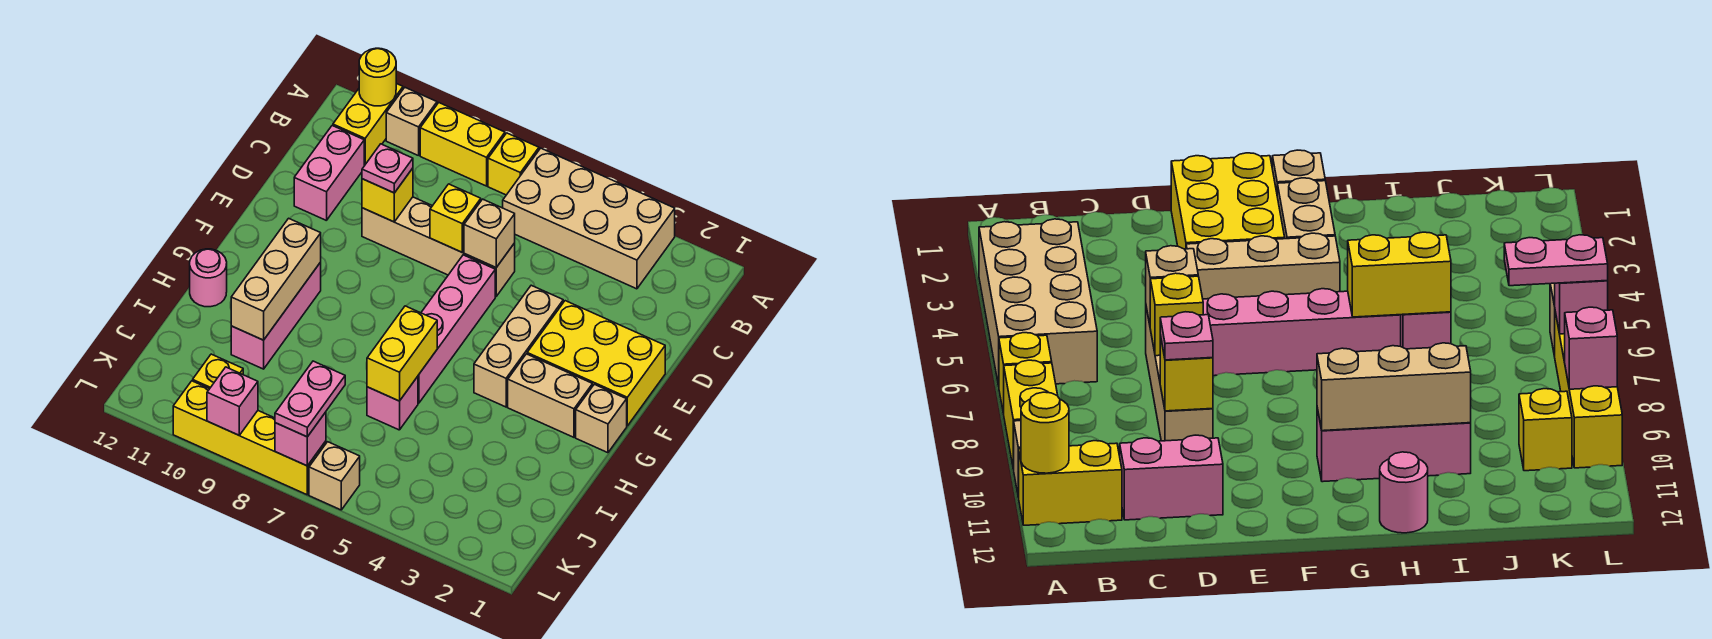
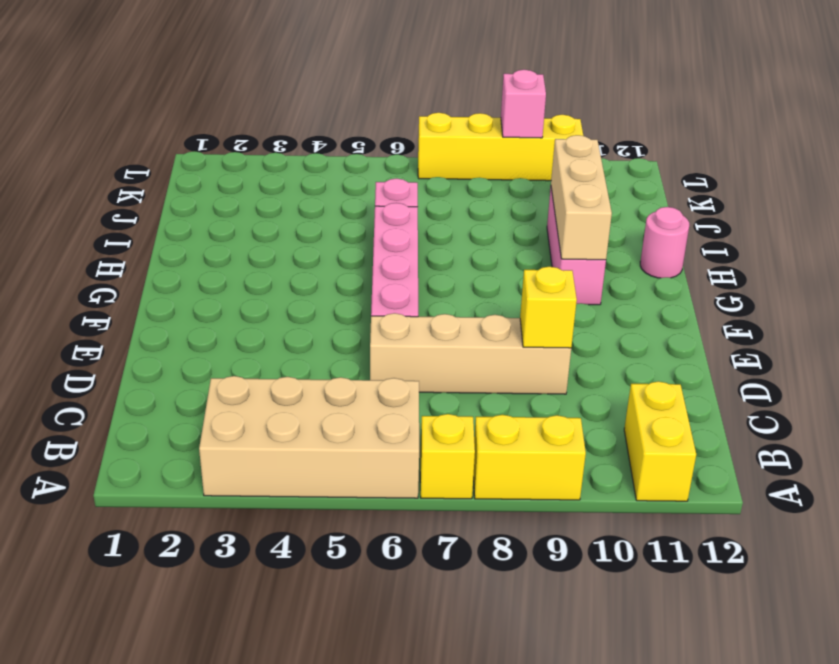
none -> tan brick A10 level 1
none -> pink brick C11:D11 level 1
none -> yellow brick E1:F3 level 1

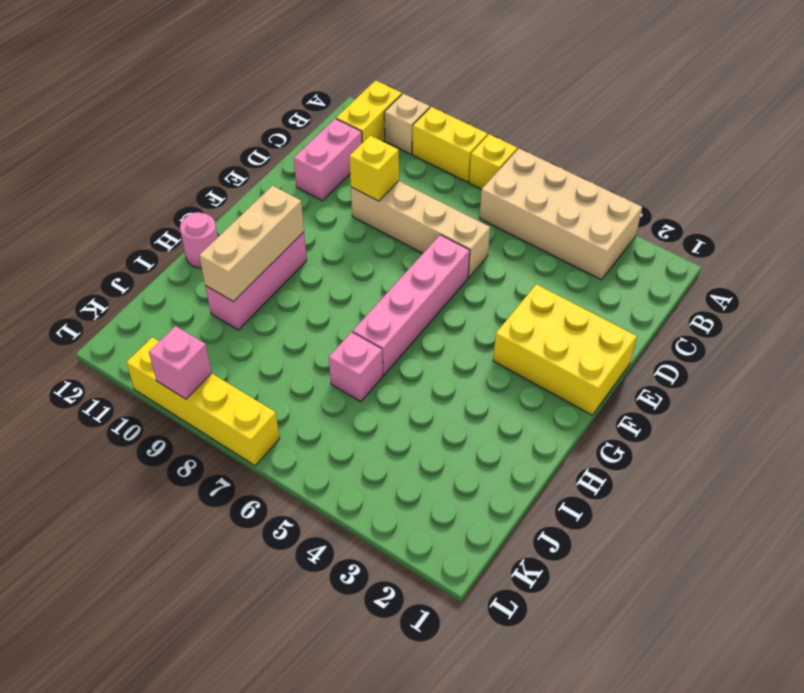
none -> tan brick E4:G4 level 1
none -> tan brick G1 level 1
none -> tan brick G2:G3 level 1

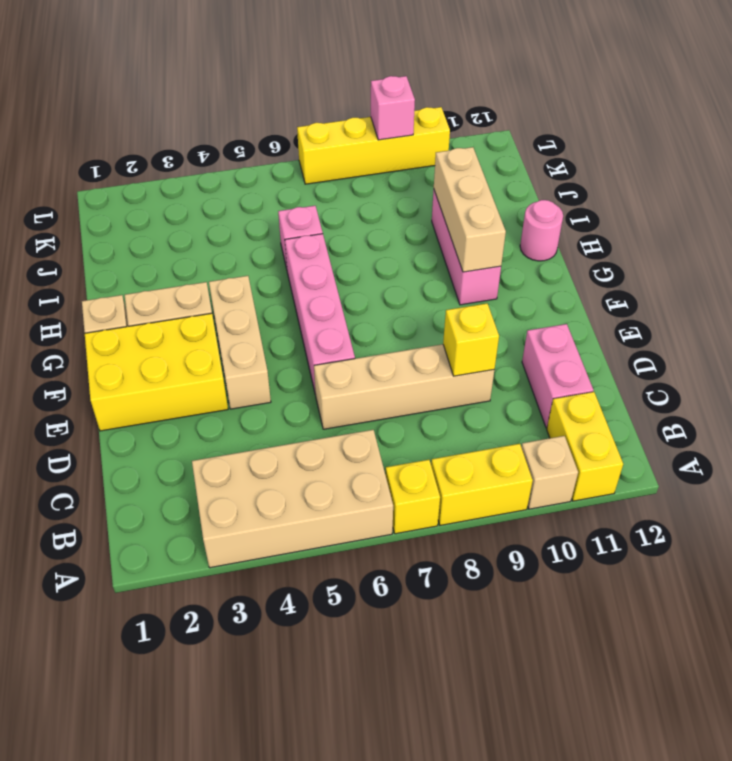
none -> yellow brick K10 level 1
none -> tan brick L6 level 1
none -> yellow round brick A11 level 2

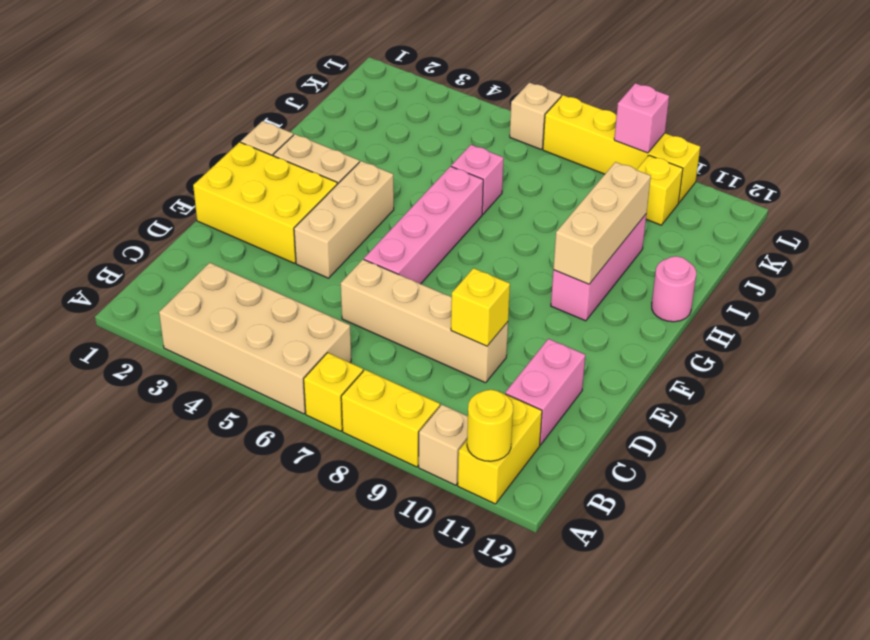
none -> tan brick D6 level 2
none -> yellow brick D7 level 2
none -> yellow brick H6:I6 level 2

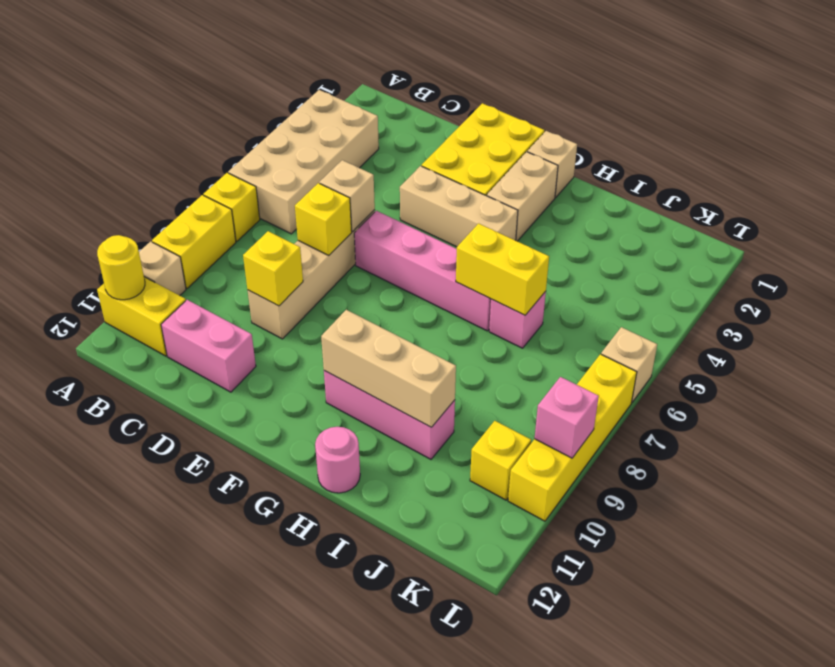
none -> pink brick L7 level 2
none -> pink plate D9 level 3
none -> pink plate K7:L7 level 3

